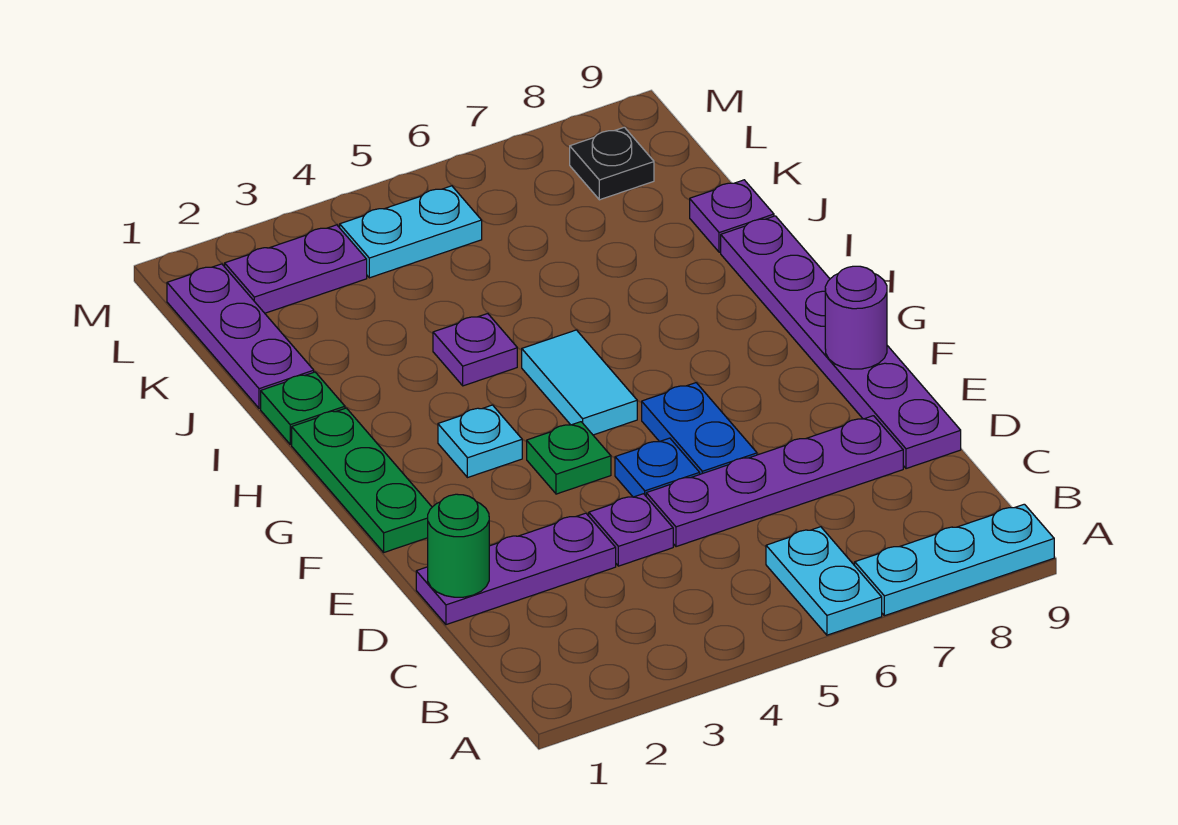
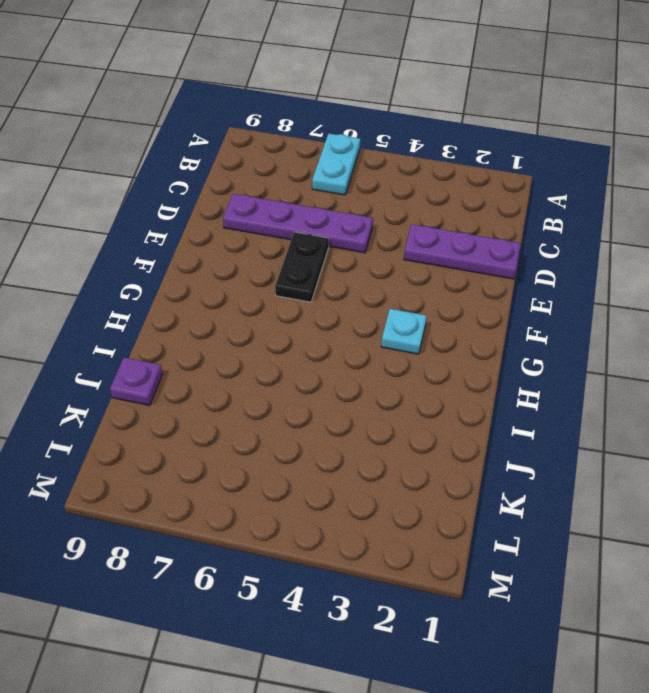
black plate E6:F6 level 1 -> blue plate E6:F6 level 1
none -> cyan plate A7:A9 level 1
none -> purple plate D4 level 1
none -> purple plate D9:I9 level 1

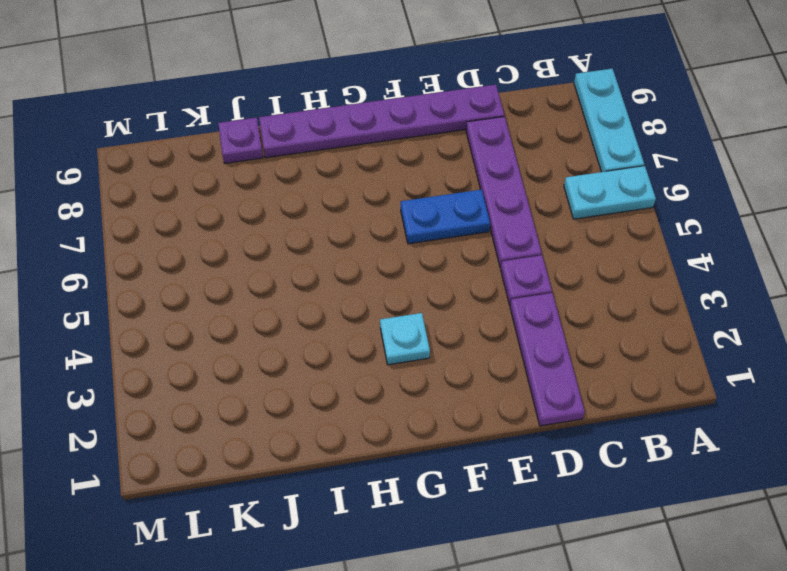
none -> blue plate E5 level 1
none -> green plate F1:H1 level 1
none -> green plate F4 level 1

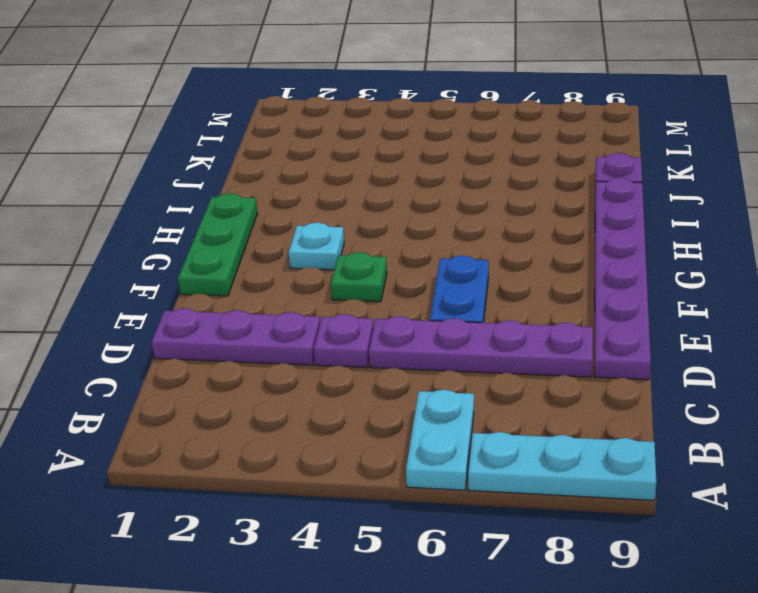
none -> blue plate E5 level 1
none -> cyan tile G5:H5 level 1
none -> green plate I1 level 1

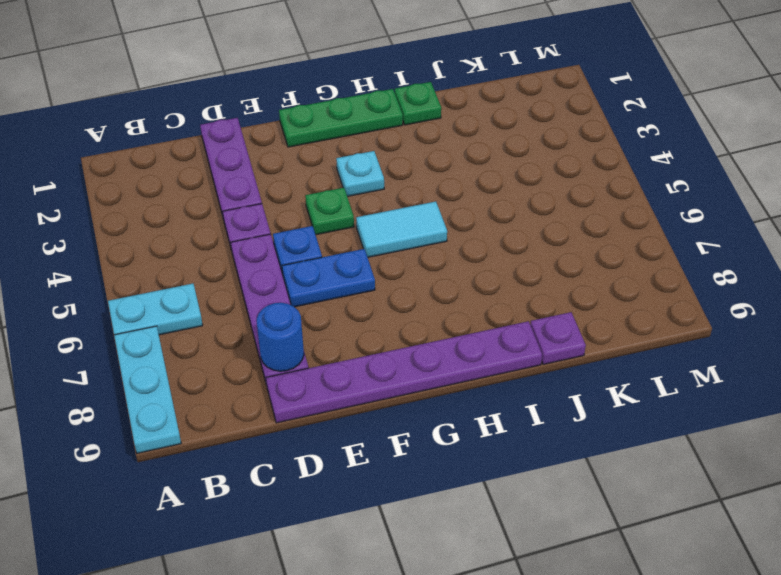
blue round brick D8 level 2 -> none
none -> purple plate I4 level 1
none -> purple plate J1:L1 level 1
none -> purple plate L2:L3 level 1

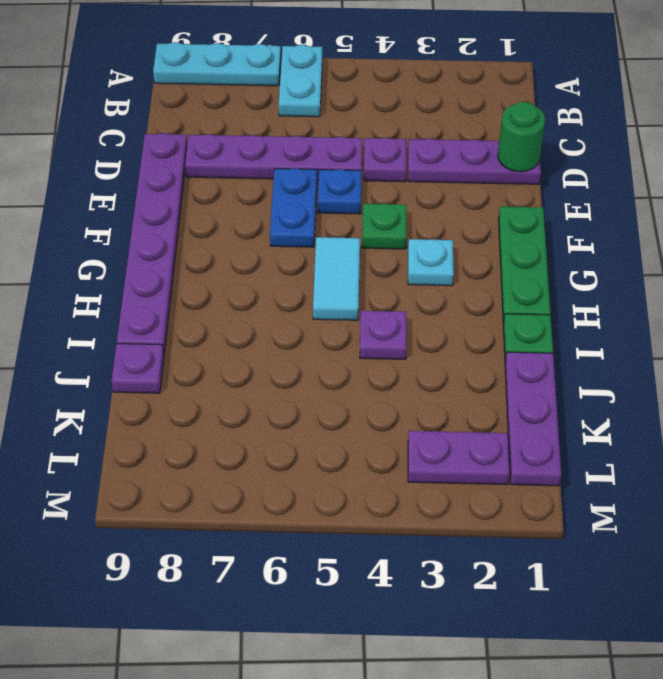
none -> cyan plate L4:L5 level 1
none -> black plate L8 level 1
none -> purple round brick F9 level 2

